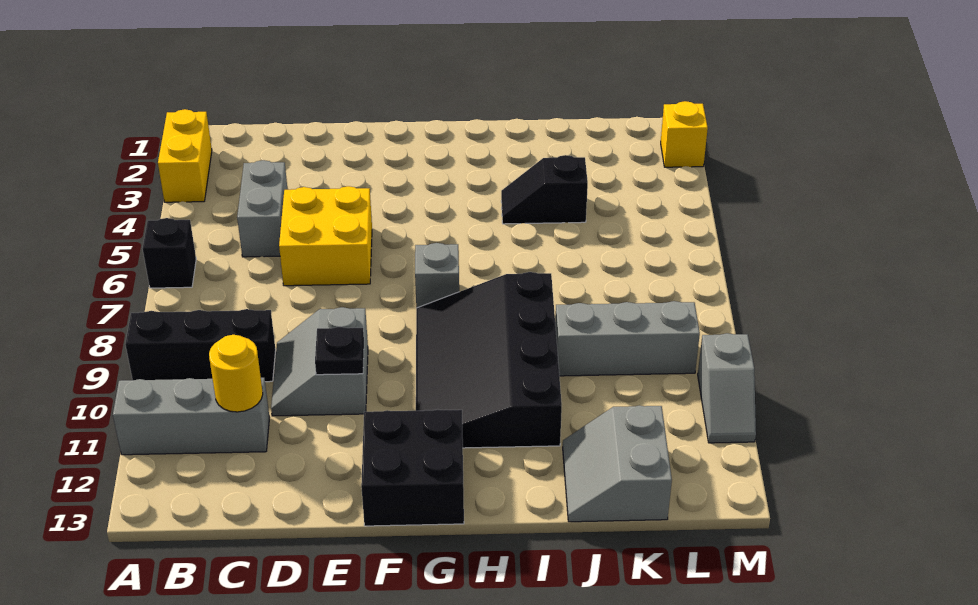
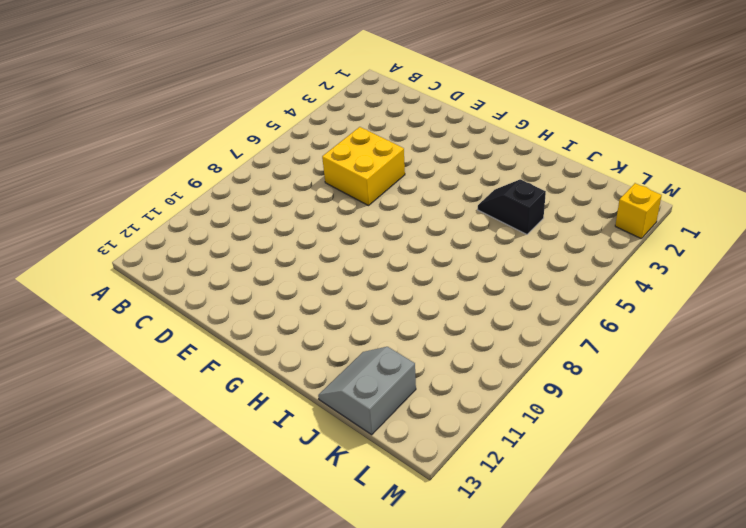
none -> yellow brick A2:A3 level 1
none -> black brick A6 level 1
none -> black brick A9:C9 level 1

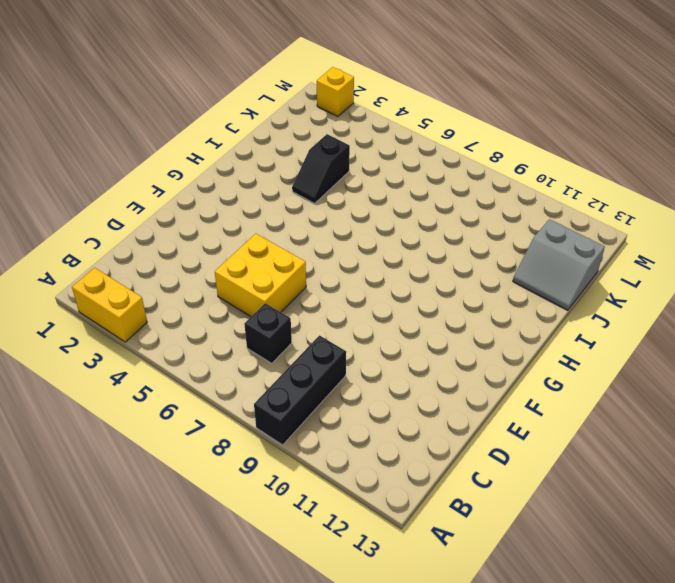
black brick C7 level 1 -> black brick A6 level 1
none -> grey brick A11:C11 level 1
none -> grey brick C4:C5 level 1
none -> grey slope D9:E10 level 1 top E

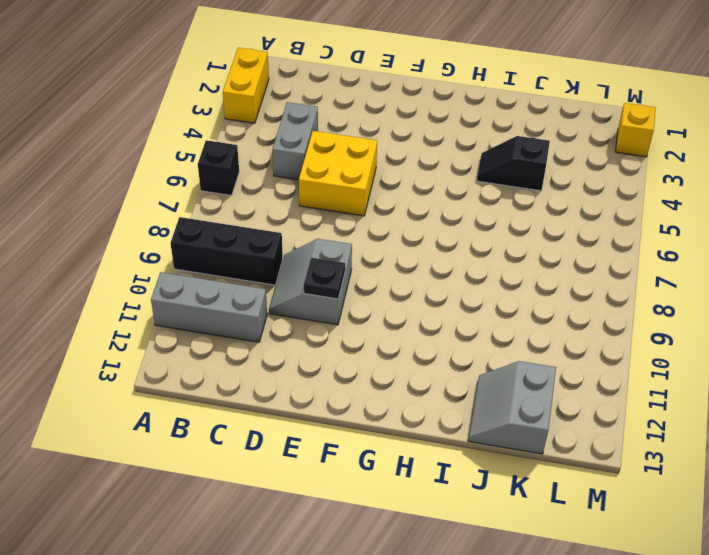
none -> black brick F12:G13 level 1
none -> grey brick G7 level 1
none -> black slope G8:I11 level 1 top I

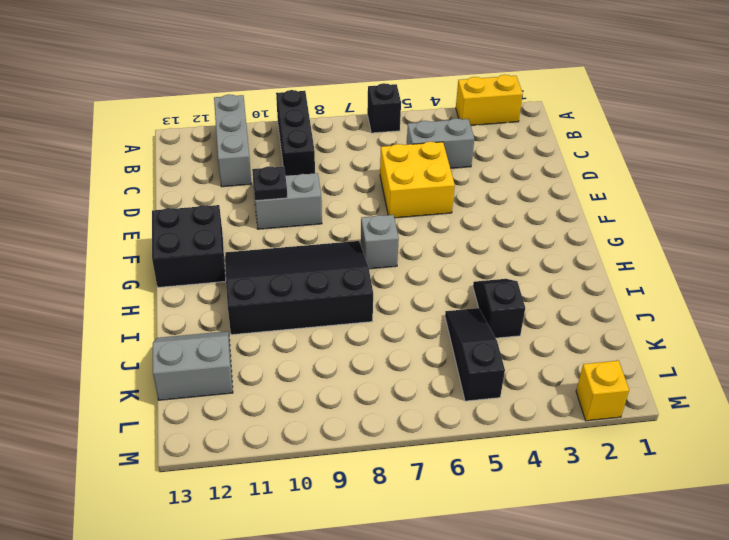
black slope J5:L5 level 1 top L -> none
none -> grey brick J9:L9 level 1
none -> grey slope M10:M11 level 1 top 10
none -> yellow round brick C11 level 2

